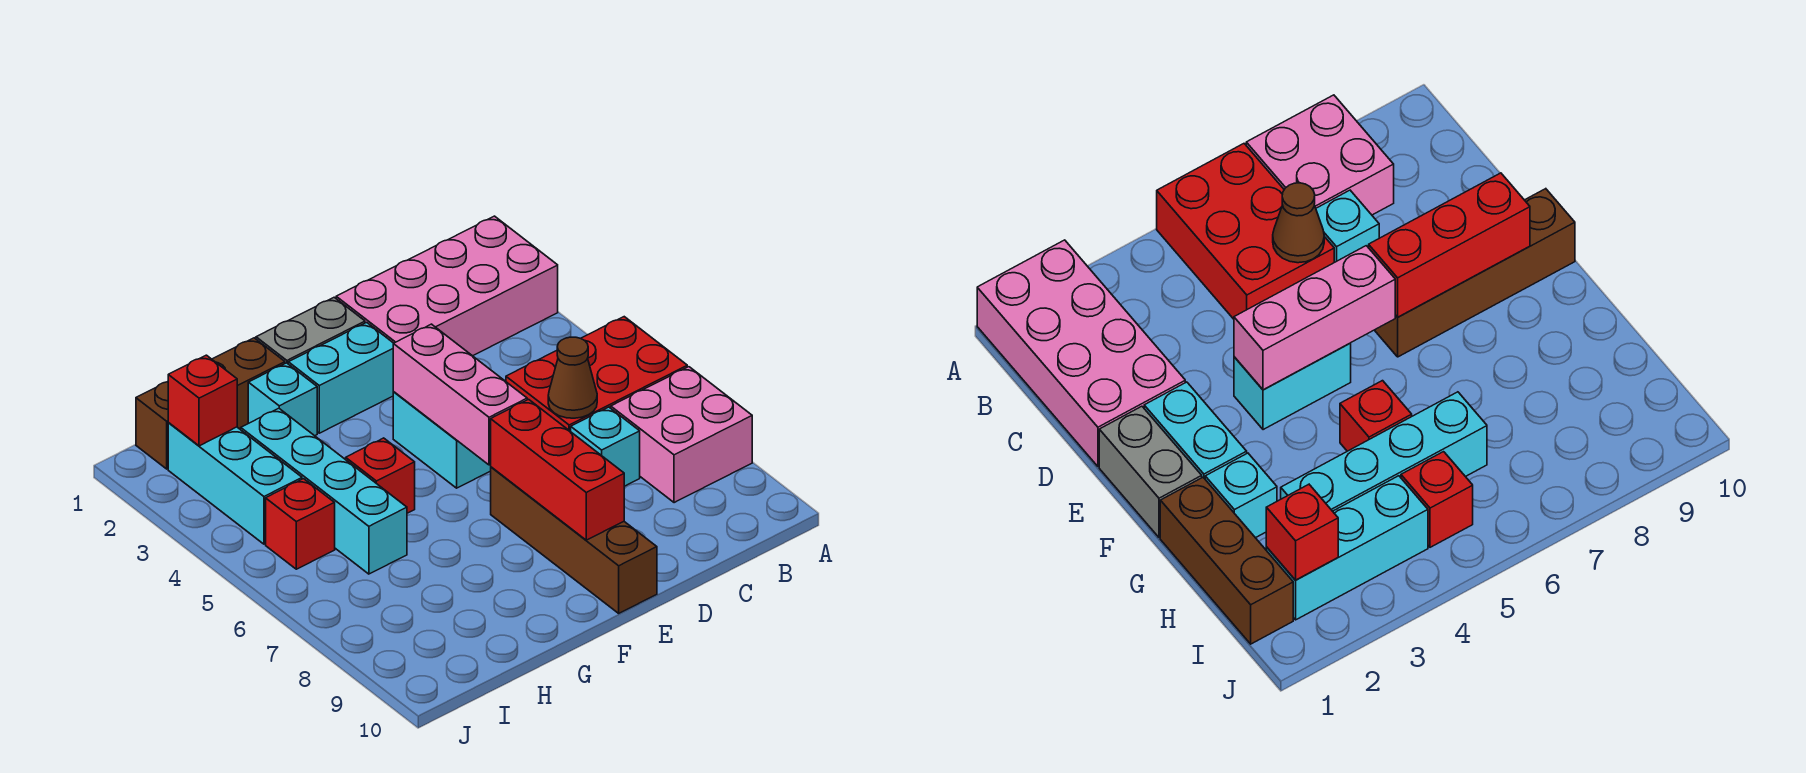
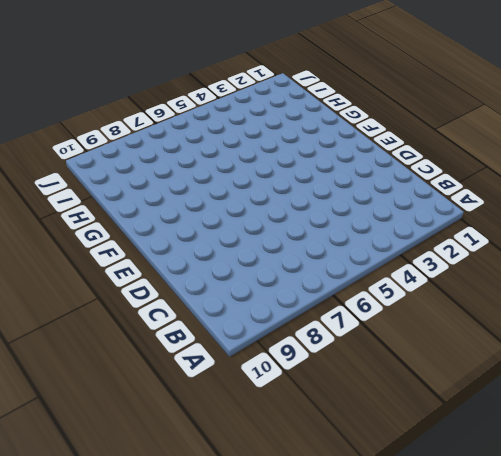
none -> pink brick A1:D2 level 1
none -> red brick A5:C6 level 1
none -> pink brick A7:B8 level 1

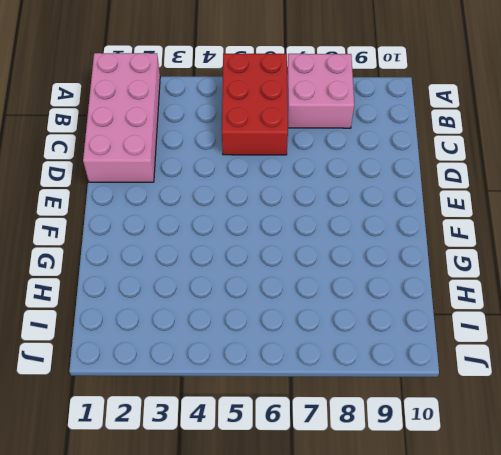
none -> cyan brick C7 level 1
none -> grey brick E1:F1 level 1
none -> cyan brick E2:F2 level 1

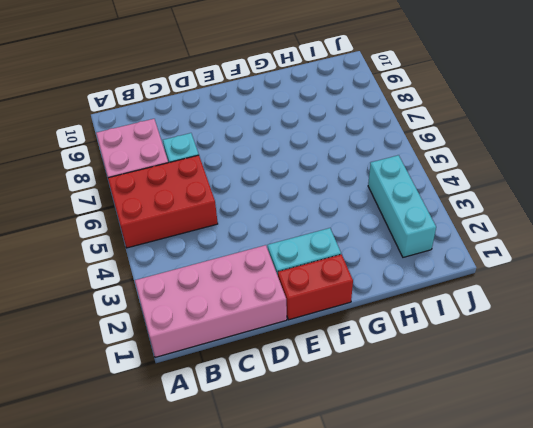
red brick E1:F1 level 1 -> grey brick E1:F1 level 1
none -> cyan brick E4:E5 level 1
none -> brown brick E7:E10 level 1
none -> brown brick G1:I1 level 1

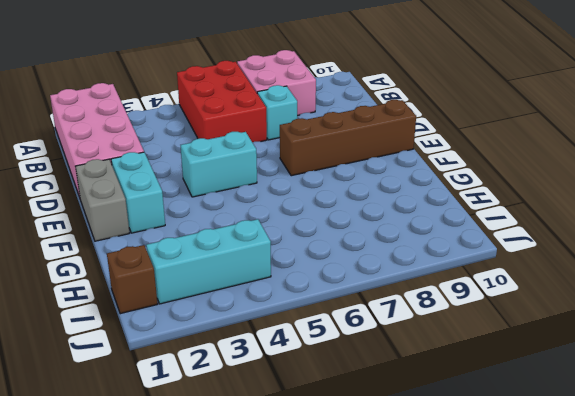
brown brick I1 level 1 -> brown brick G1:I1 level 1
none -> cyan brick G2 level 1
none -> red brick G5 level 1
none -> cyan brick H3:H6 level 1

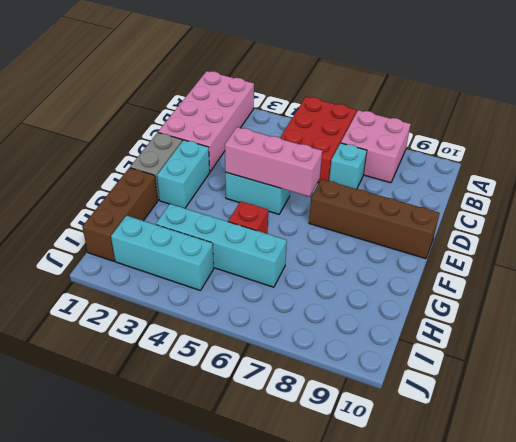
none -> cyan brick G2 level 1
none -> red brick I5 level 1
none -> brown cone C6 level 2

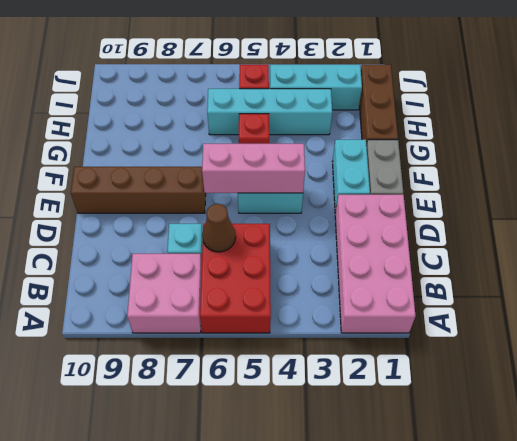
none -> cyan brick G2 level 1
none -> red brick E7:E9 level 2
none -> red brick I2 level 2

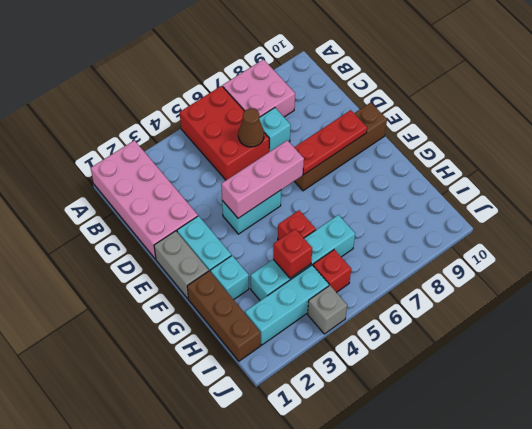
red plate E7:E9 level 2 -> red brick E7:E9 level 2
red brick H4 level 2 -> red brick I2 level 2
grey brick J4 level 1 -> none

